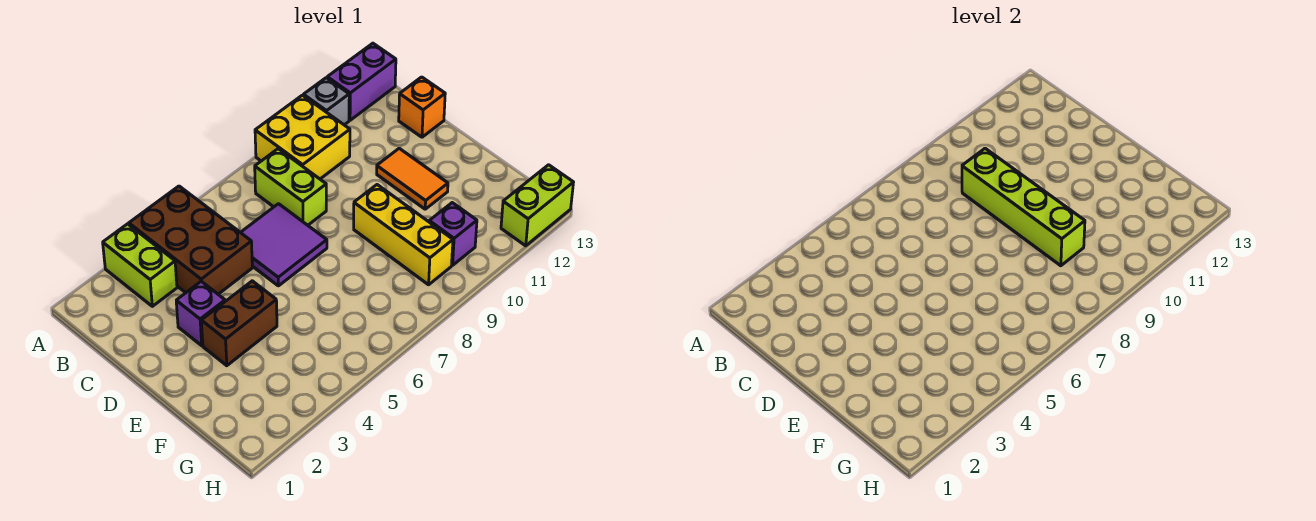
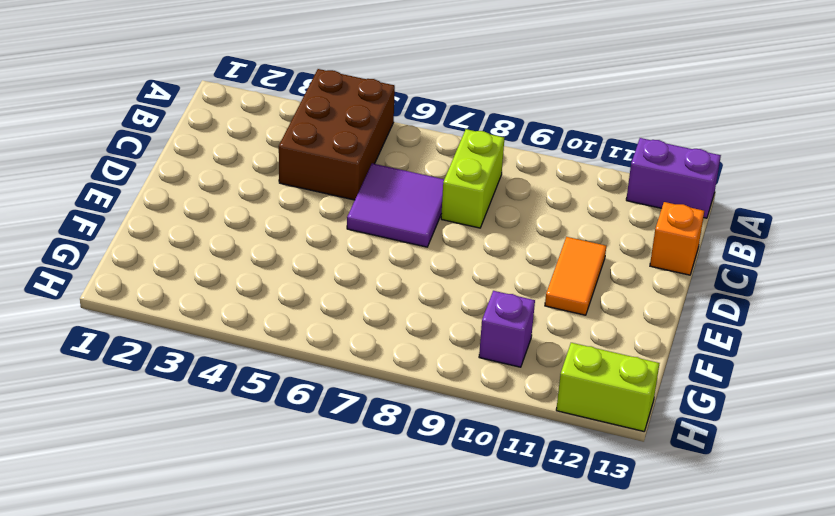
none -> lime brick A3:B3 level 1
none -> yellow brick A9:B10 level 1
none -> grey brick A11 level 1

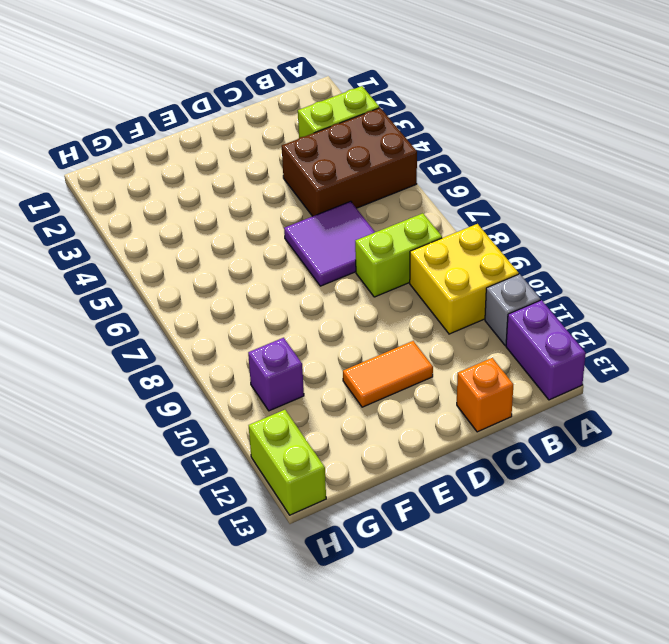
none -> purple brick D3 level 1
none -> brown brick E3:E4 level 1
none -> yellow brick E9:G9 level 1

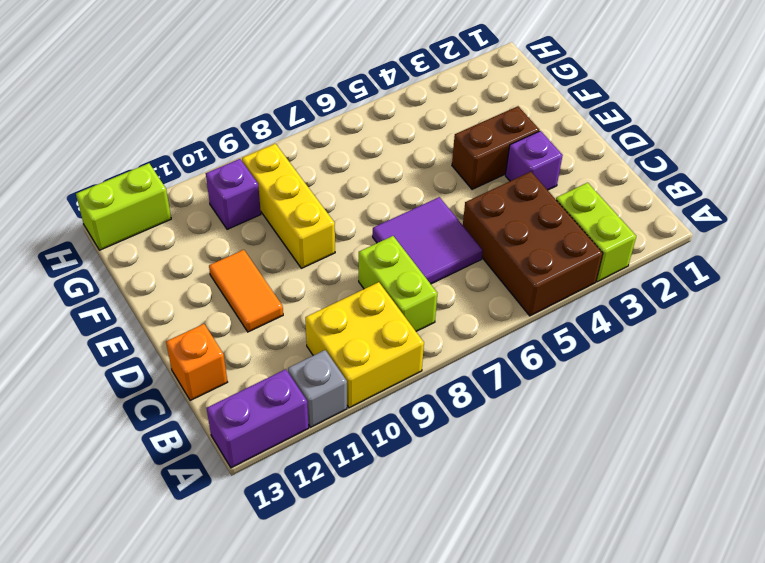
none -> lime brick C9:F9 level 2

